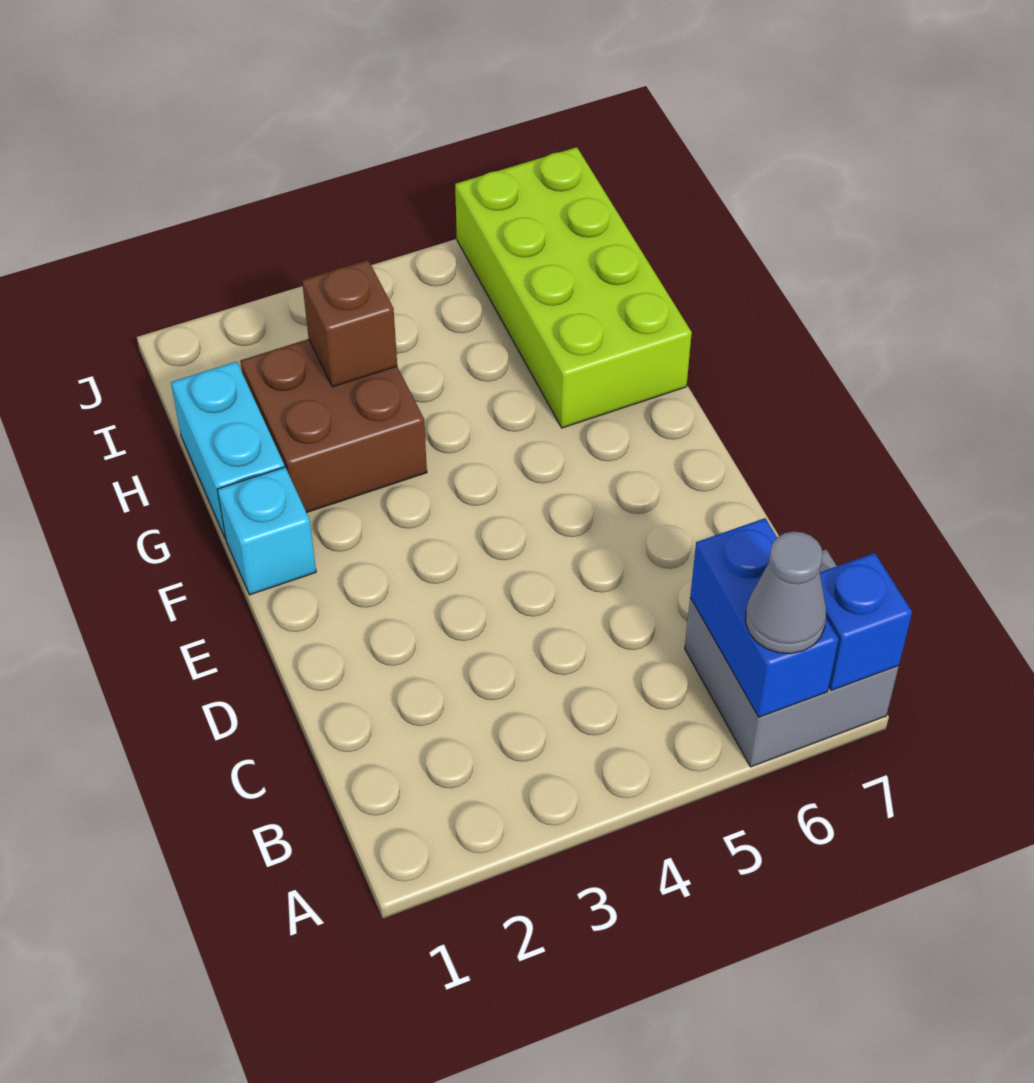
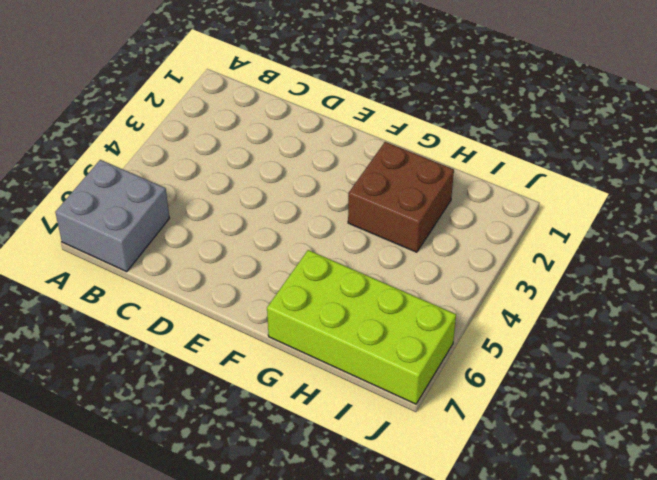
none -> cyan brick F1 level 1
none -> cyan brick G1:H1 level 1

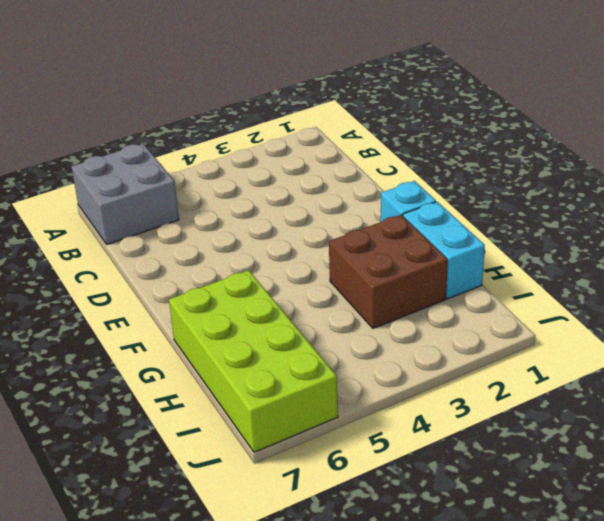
none -> blue brick A6:B6 level 2
none -> blue brick A7 level 2

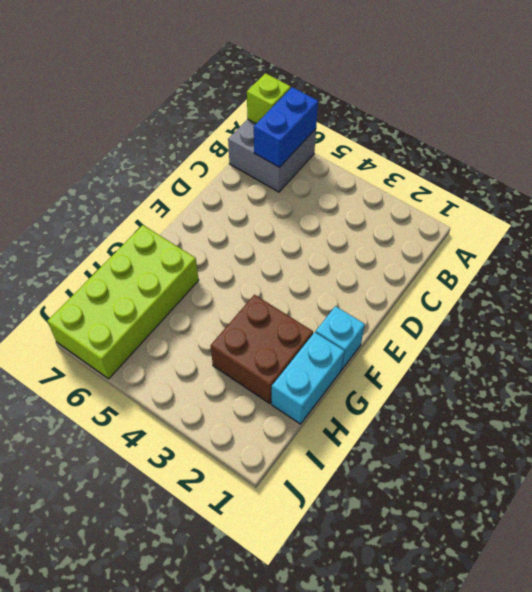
lime brick A7 level 2 -> blue brick A7 level 2
none -> brown brick H3 level 2
none -> grey cone A6 level 3

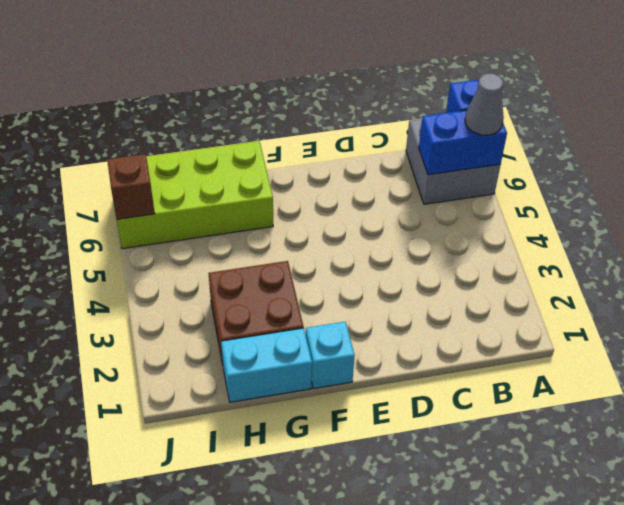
brown brick J6 level 2 -> brown brick H3 level 2

